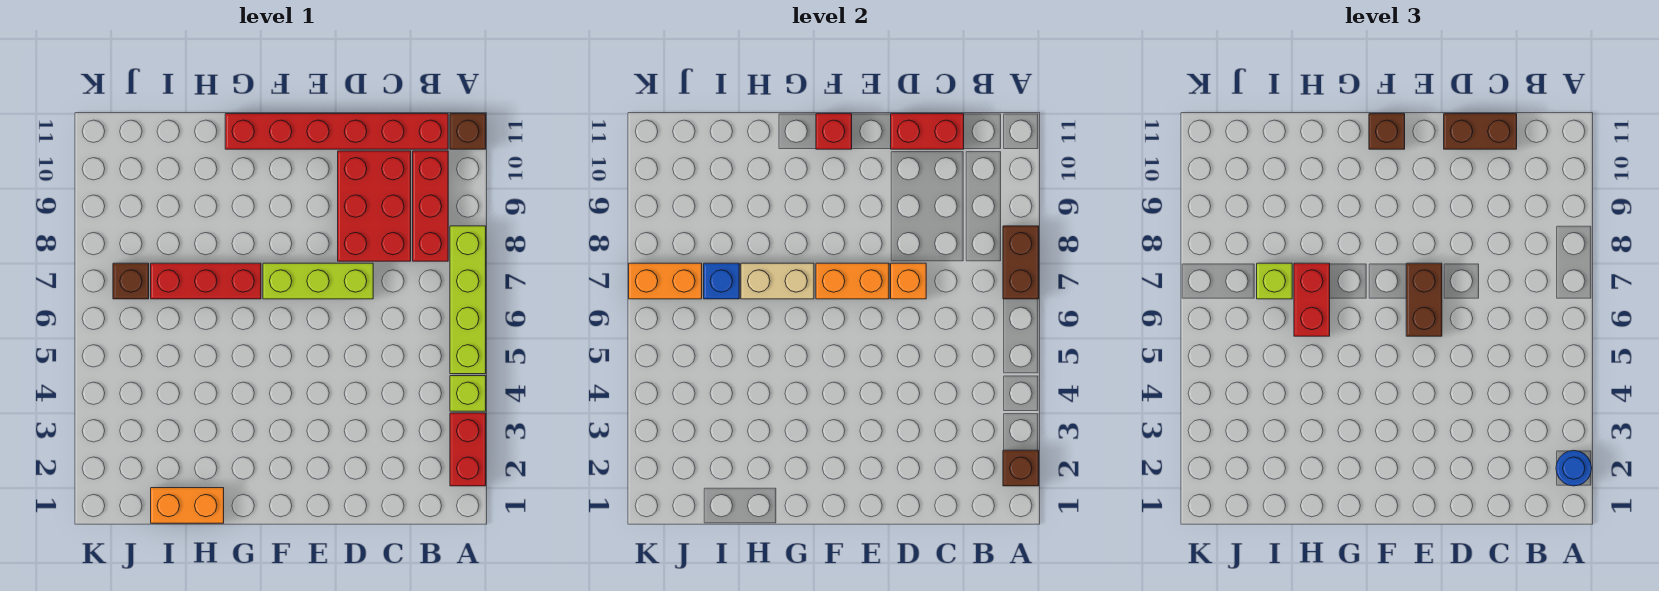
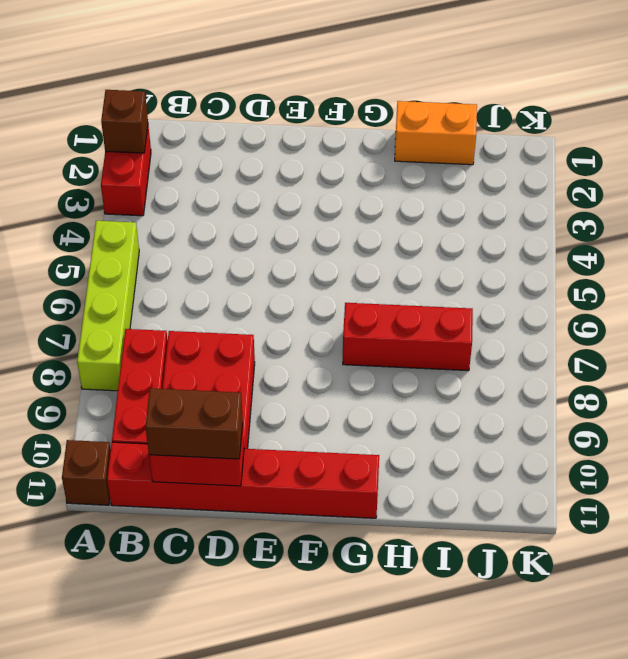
none -> lime brick A4 level 1
none -> lime brick D7:F7 level 1
none -> brown brick J7 level 1

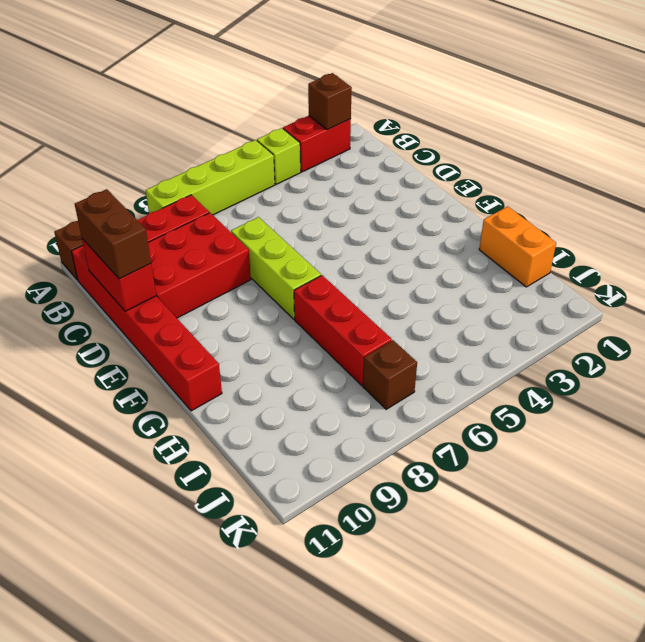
none -> brown brick A7:A8 level 2
none -> orange brick D7 level 2
none -> orange brick E7:F7 level 2

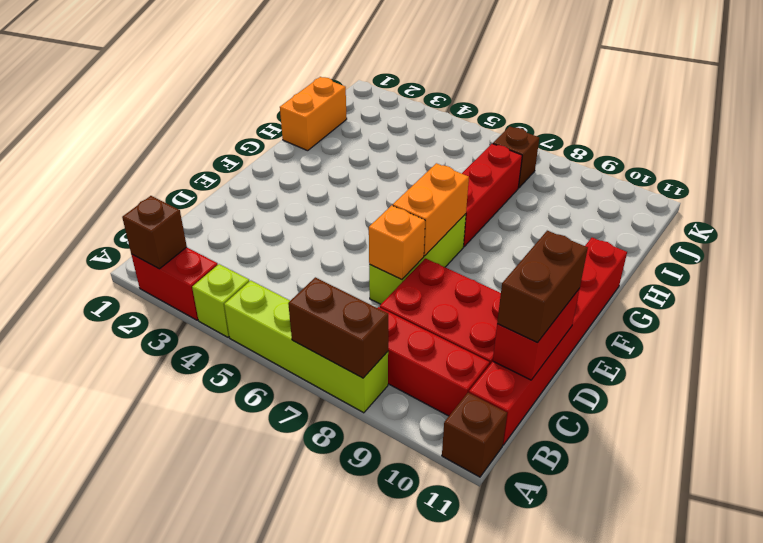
none -> red brick F11 level 2
none -> tan brick G7:H7 level 2
none -> blue brick I7 level 2

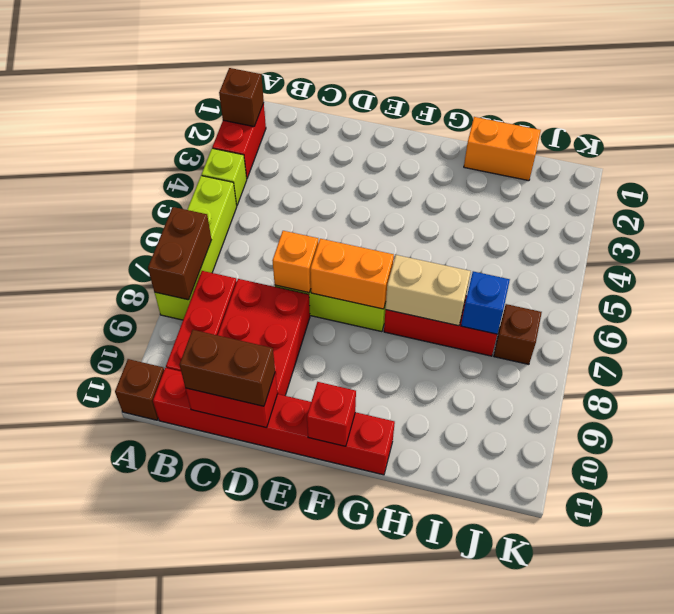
none -> orange brick J7:K7 level 2
none -> blue round brick A2 level 3
none -> brown brick E6:E7 level 3

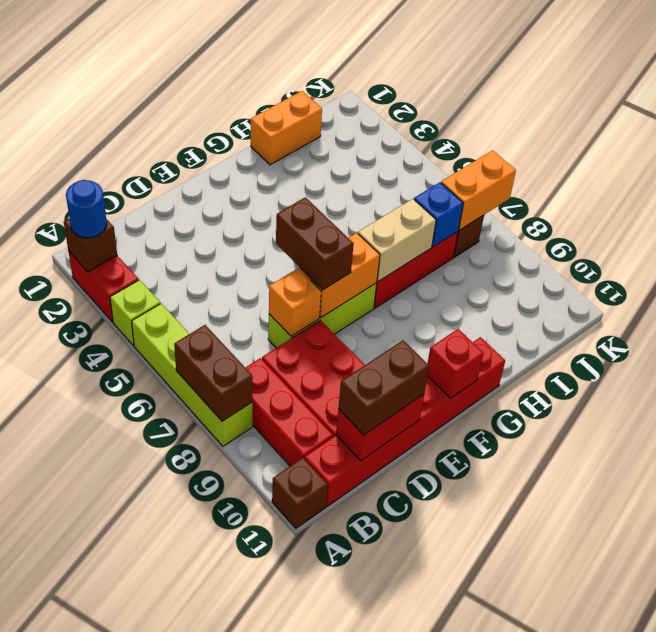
none -> brown brick F11 level 3
none -> red brick H6:H7 level 3
none -> lime brick I7 level 3

